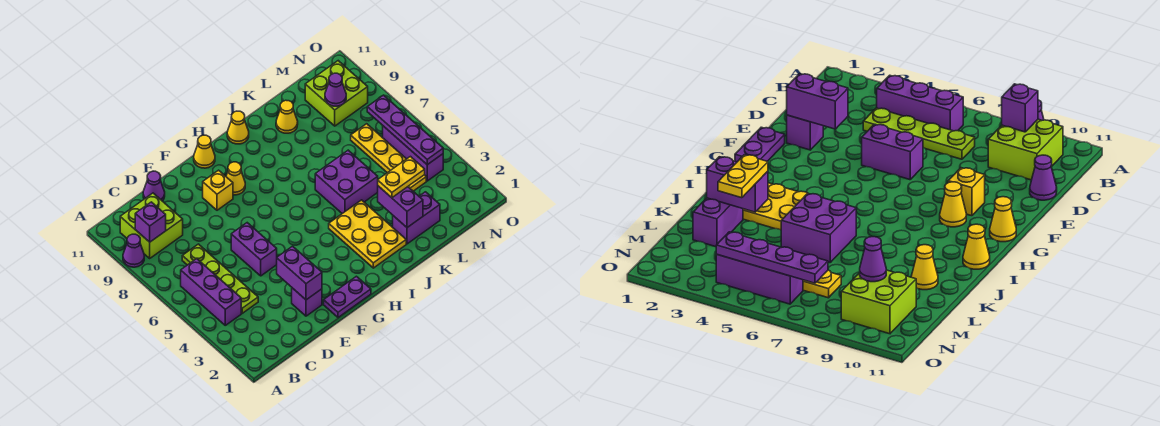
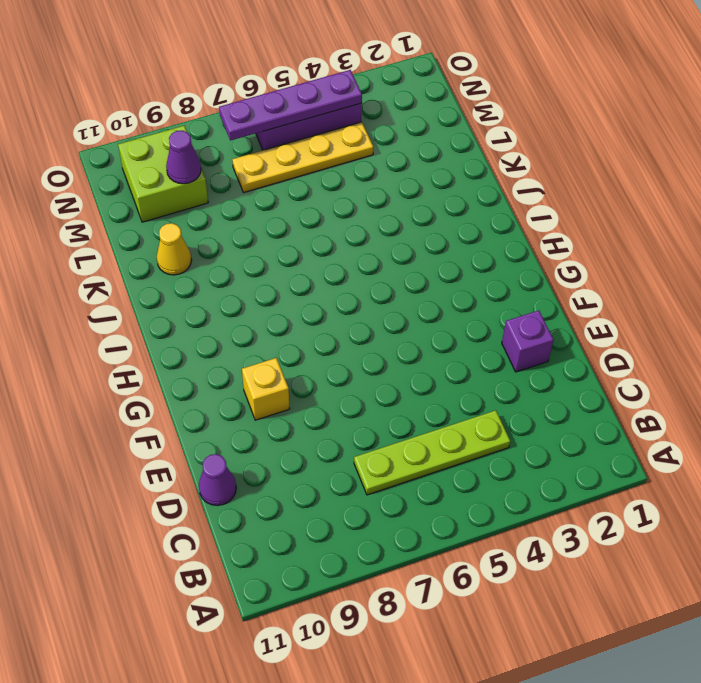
none -> purple cone A9 level 1
none -> purple brick B4:B6 level 1
none -> lime brick B9:C10 level 1

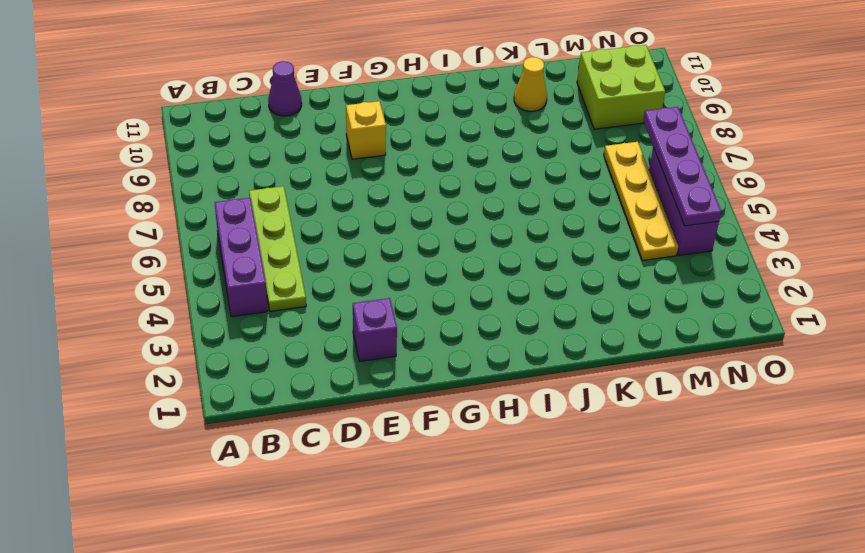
none -> purple cone A9 level 1
none -> lime brick B9:C10 level 1
none -> purple brick E5:E6 level 1

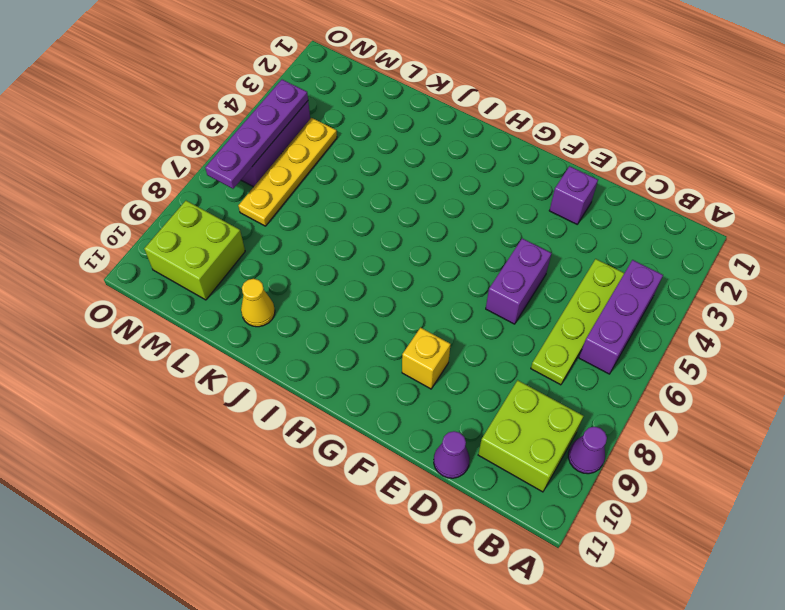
none -> purple plate F1:G1 level 1
none -> yellow cone G9 level 1
none -> yellow cone G11 level 1

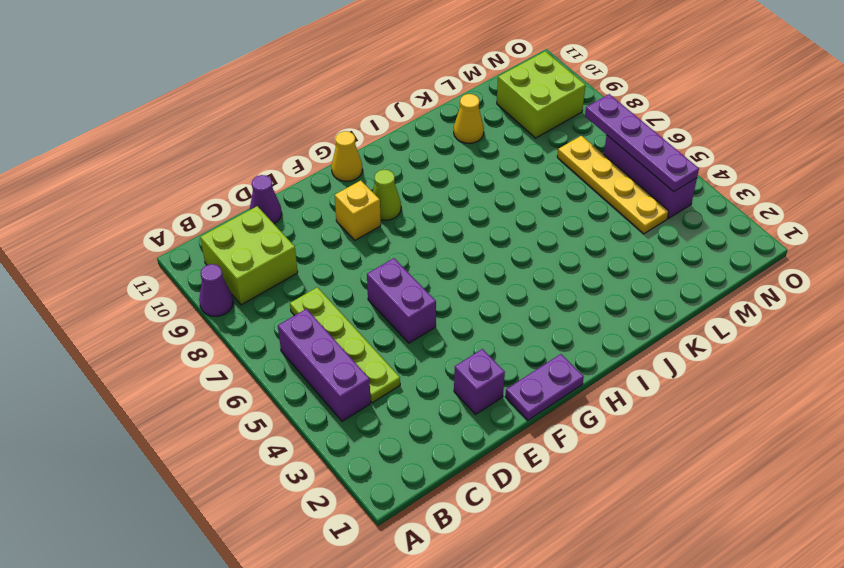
lime cone G9 level 1 -> yellow cone G9 level 1
none -> yellow plate I2:J4 level 1
none -> yellow cone I11 level 1
none -> purple brick J5:K6 level 1

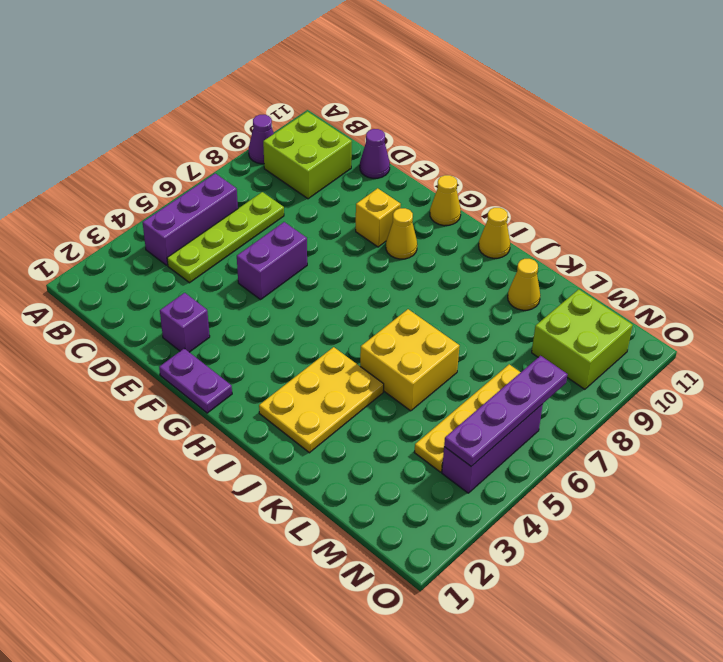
yellow brick J5:K6 level 1 -> purple brick J5:K6 level 1
none -> purple brick K2:L2 level 1
none -> purple brick B9 level 2
none -> purple brick E2:E3 level 2

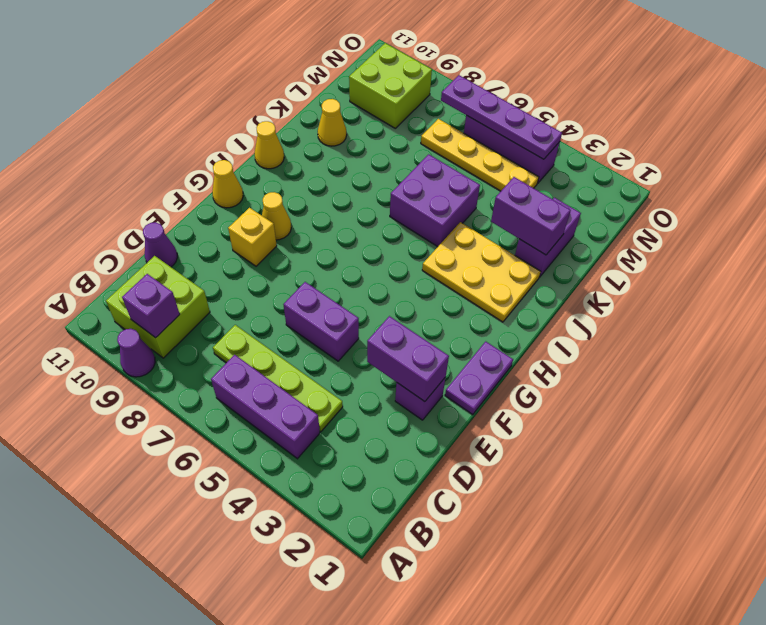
none -> purple cone M9 level 2
none -> yellow plate K3:L3 level 3

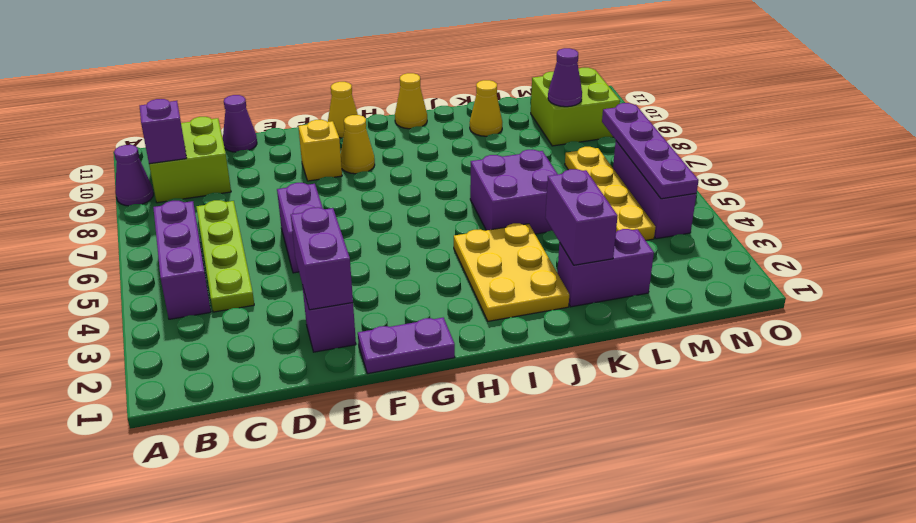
none -> yellow plate K3:L3 level 3

